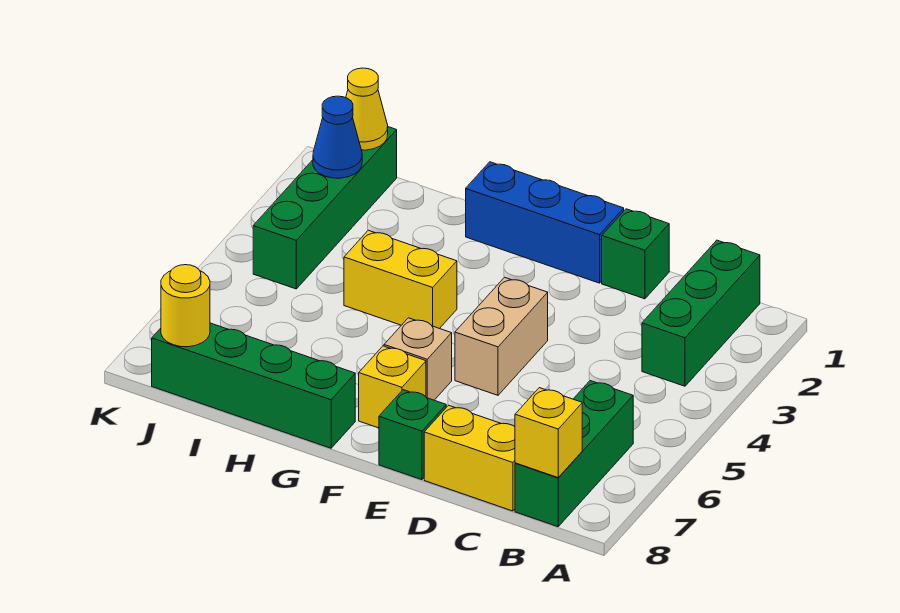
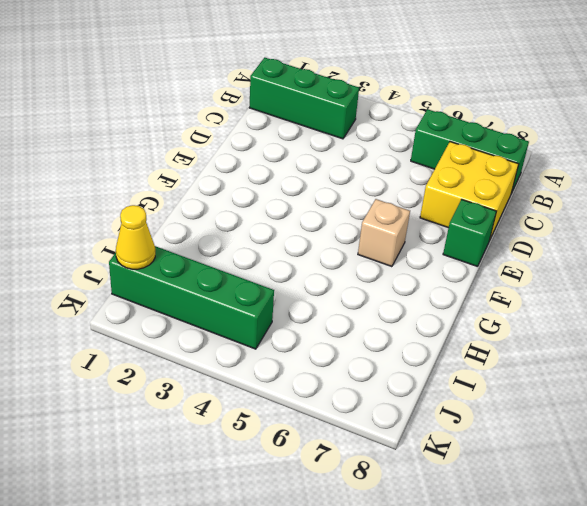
yellow brick C7:D8 level 1 -> yellow brick C8:D8 level 1
none -> green brick D1 level 1
none -> blue brick E1:G1 level 1
none -> tan brick E4:E5 level 1

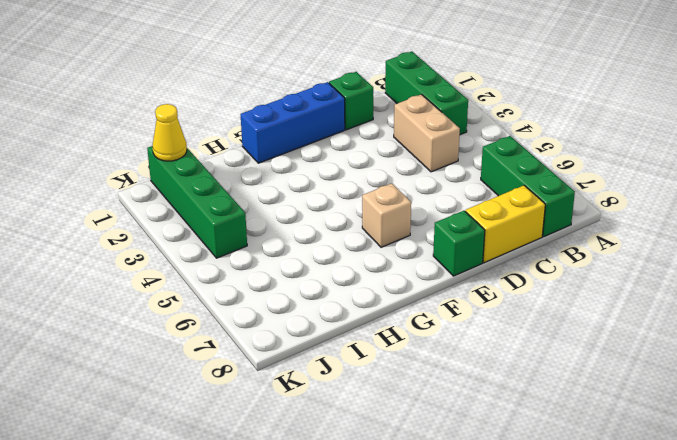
tan brick C3:C4 level 1 -> tan brick E4:E5 level 1
none -> yellow brick F7 level 1
none -> yellow brick G4:H4 level 1
none -> green brick G8:J8 level 1

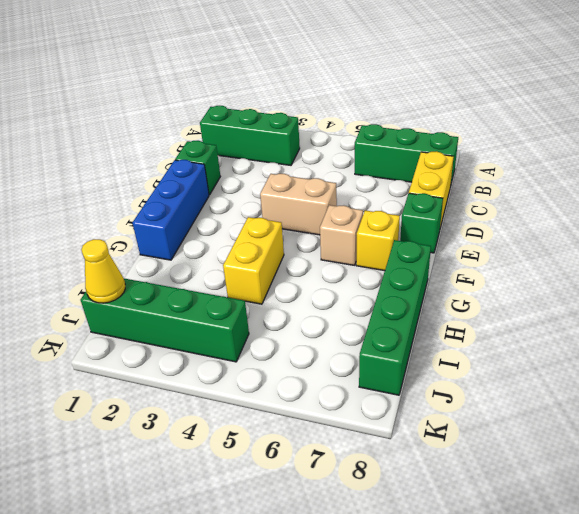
none -> yellow brick B8 level 2
none -> blue cone J2 level 2
none -> yellow round brick J8 level 2

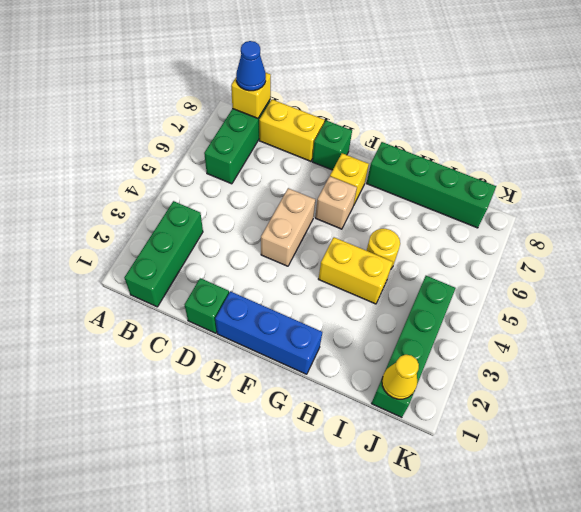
blue cone B8 level 3 -> blue cone J2 level 2
yellow round brick H5 level 1 -> yellow round brick J8 level 2

